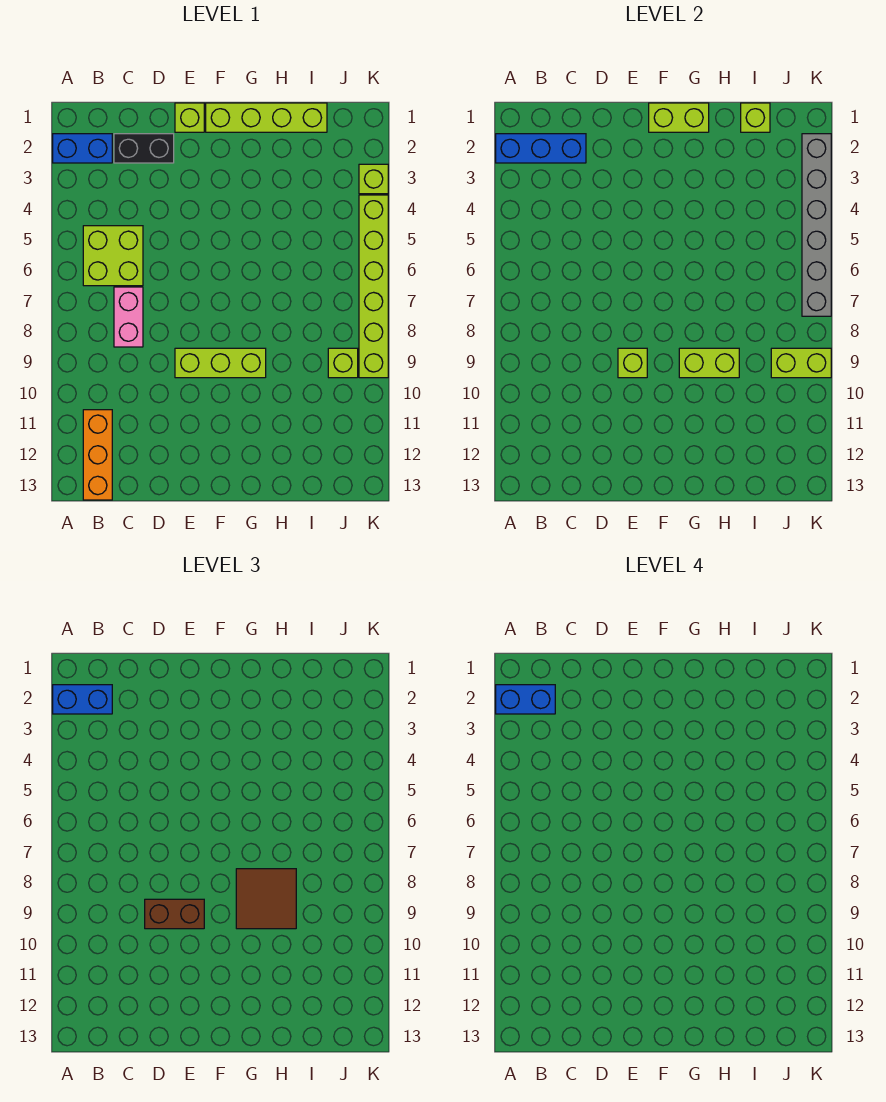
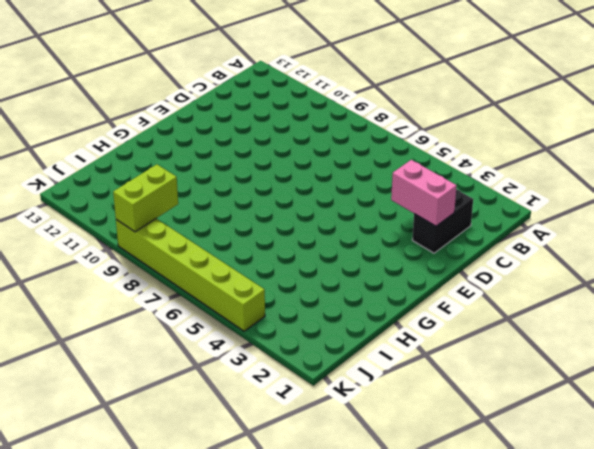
pink brick D2:D3 level 2 -> pink brick C7:C8 level 1
none -> blue brick A2:B2 level 1
none -> lime brick B5:C6 level 1
none -> orange brick B11:B13 level 1

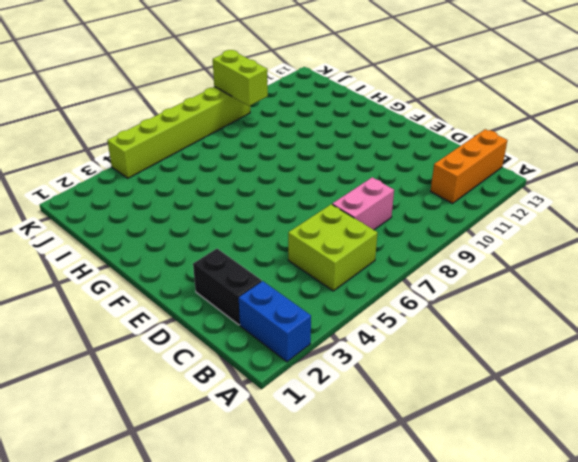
none -> lime brick E1 level 1
none -> lime brick E9:G9 level 1
none -> lime brick F1:I1 level 1

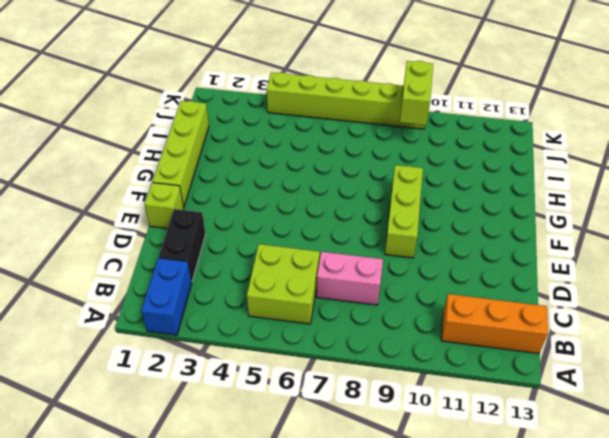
none -> lime brick J9 level 1
none -> lime brick K3 level 1
none -> blue brick A2:C2 level 2

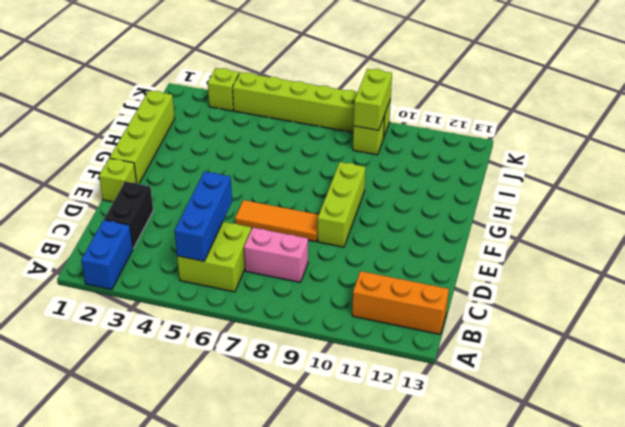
blue brick B5:D5 level 2 -> blue brick A2:C2 level 2
orange tile E6:E8 level 1 -> none
none -> lime brick E9 level 2
none -> lime brick F1:G1 level 2
none -> lime brick G9:H9 level 2

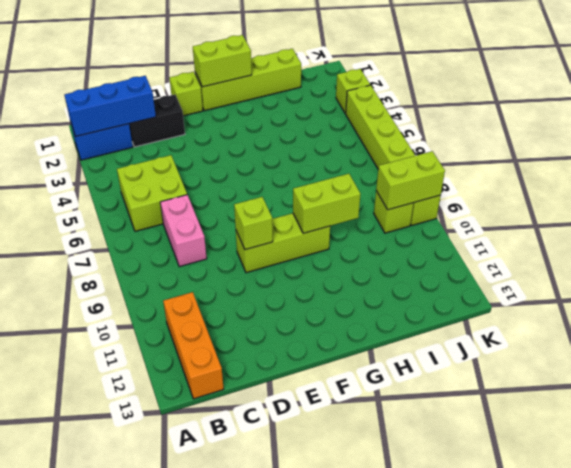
none -> lime brick I1 level 2
none -> grey brick K2:K7 level 2
none -> blue brick A2:B2 level 3

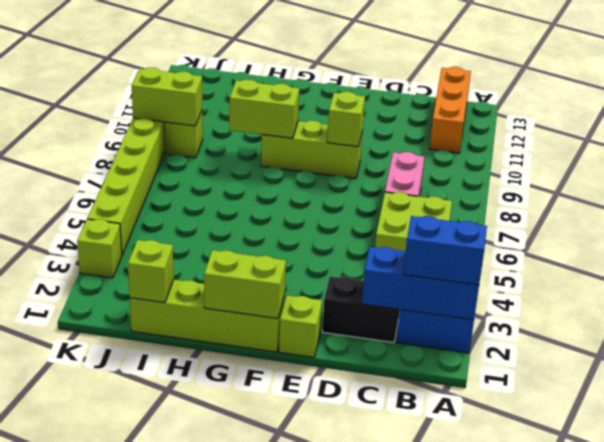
none -> grey brick K2:K7 level 2
none -> brown brick D9:E9 level 3
none -> brown tile G8:H9 level 3

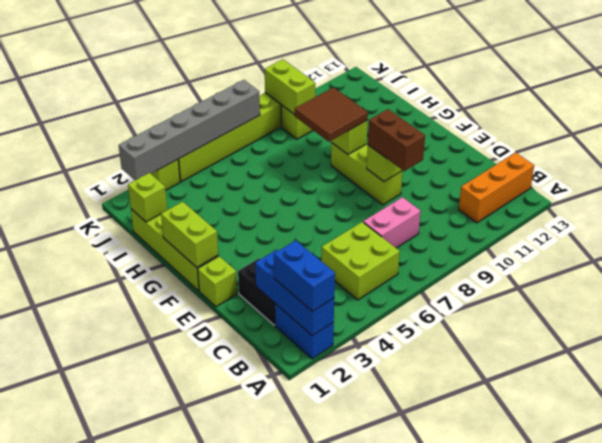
none -> blue brick A2:B2 level 4

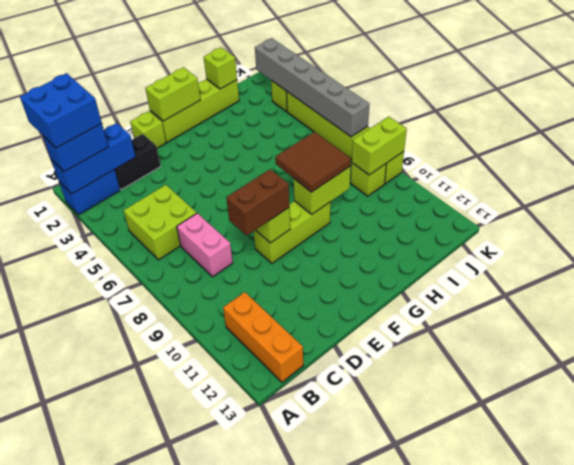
blue brick A1:B2 level 4 -> blue brick A2:B2 level 4

